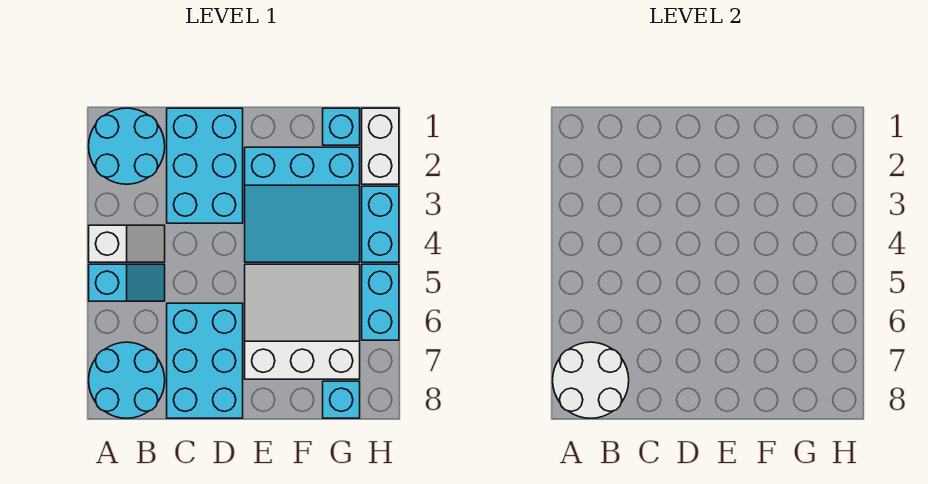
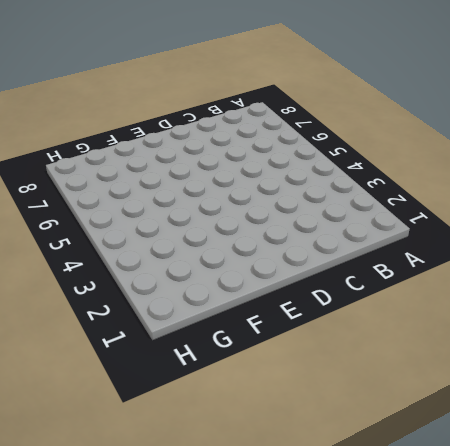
none -> cyan round brick A1:B2 level 1
none -> white slope A4:B4 level 1 top A
none -> cyan slope A5:B5 level 1 top A

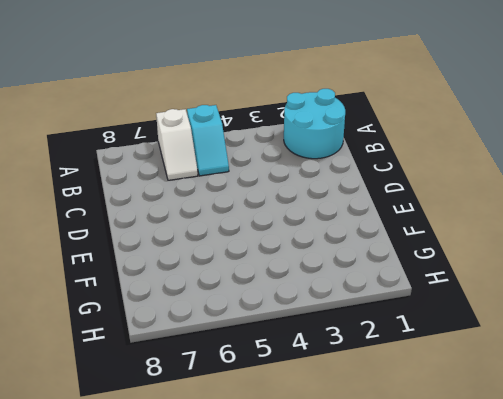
white slope A6:B6 level 1 top A -> white slope A4:B4 level 1 top A
none -> cyan round brick A7:B8 level 1
none -> cyan brick C1:D3 level 1
none -> cyan brick C6:D8 level 1

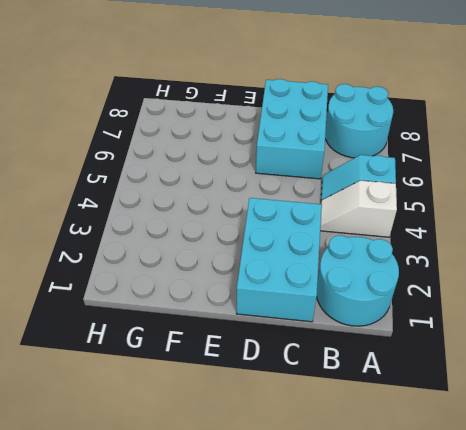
none -> cyan slope E2:G4 level 1 top 2
none -> white slope E5:G7 level 1 top 7
none -> cyan brick G1 level 1

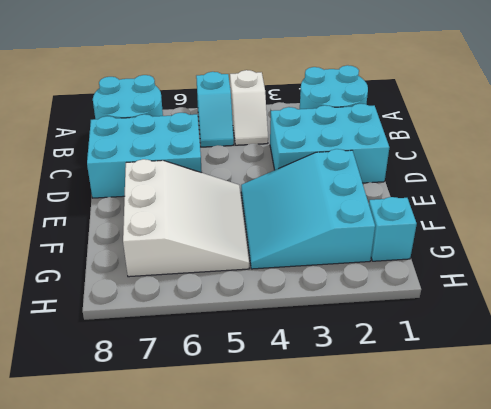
none -> cyan brick G8 level 1
none -> white brick H1:H2 level 1
none -> cyan brick H3:H4 level 1

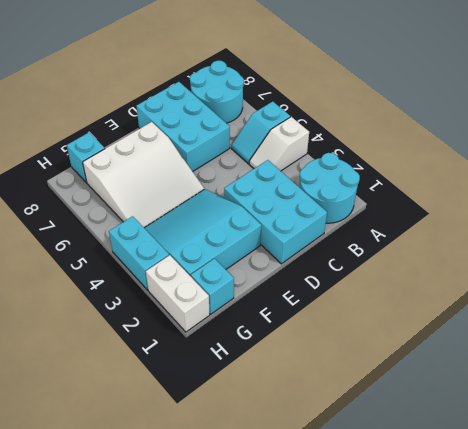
none -> cyan brick H5:H6 level 1
none -> white round brick A7:B8 level 2

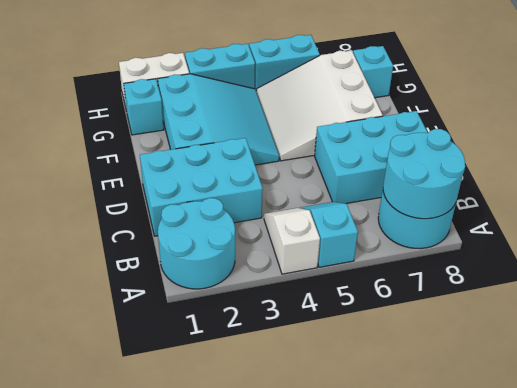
cyan round brick A7:B8 level 2 -> white round brick A7:B8 level 2

